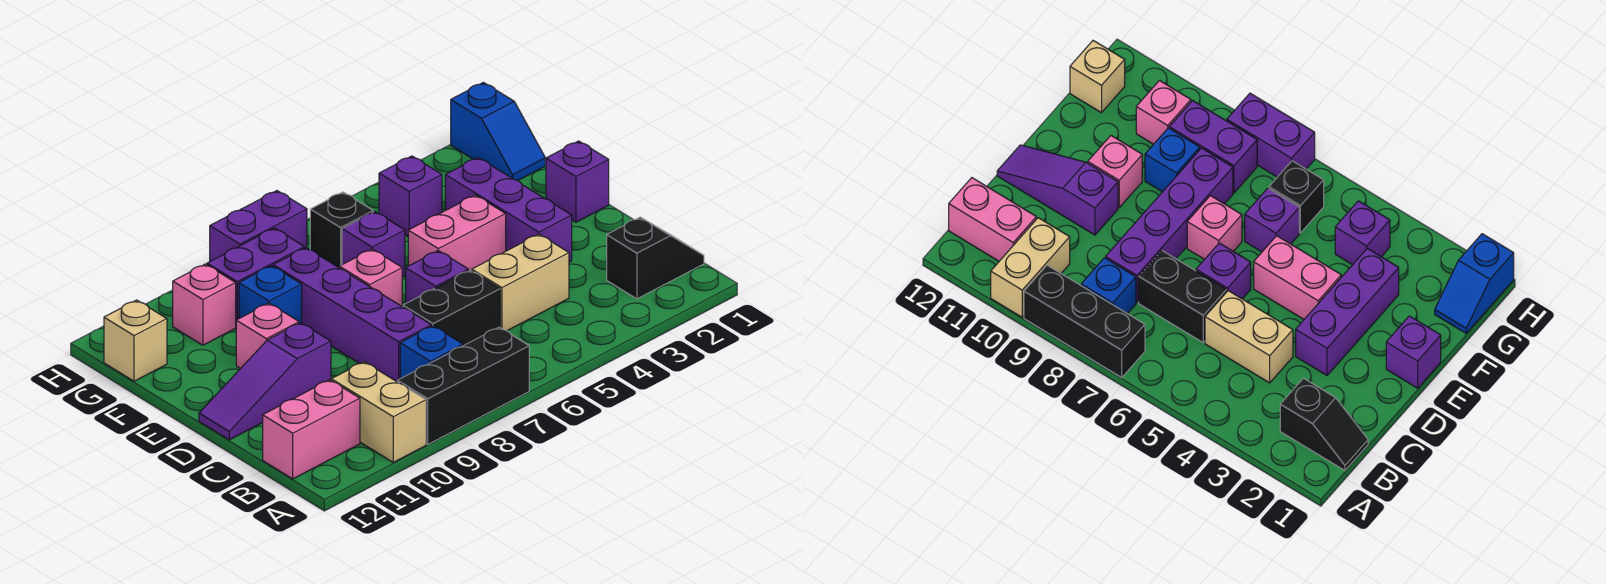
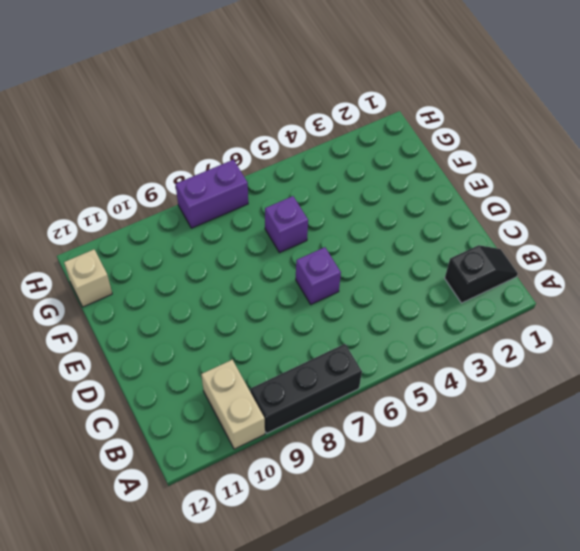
none -> blue brick B8 level 1
none -> pink brick B11:B12 level 1
none -> tan brick C4:C5 level 1

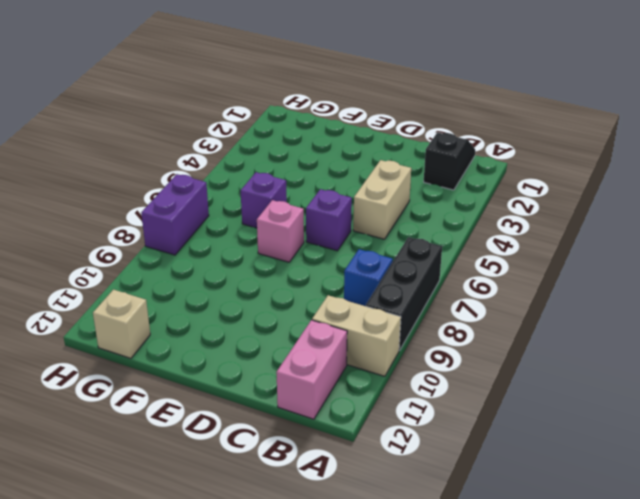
none -> black brick C6:C7 level 1
none -> purple brick C8:F8 level 1
none -> purple brick D3:F3 level 1

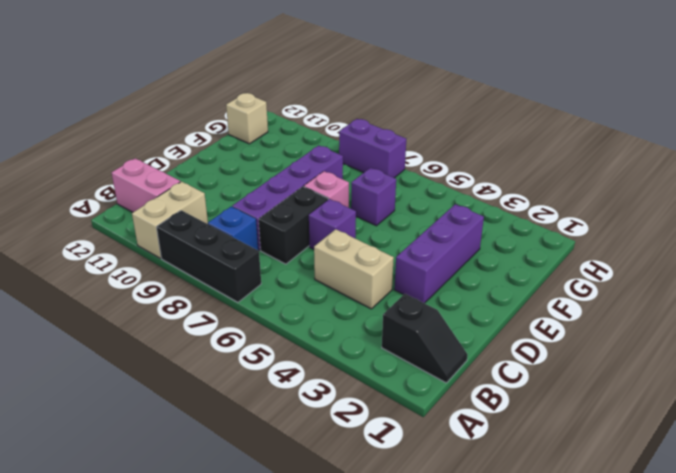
black brick C7:D7 level 1 -> black brick C6:C7 level 1
none -> purple slope D10:D12 level 1 top 10
none -> purple brick E1 level 1
none -> pink brick E4:E5 level 1

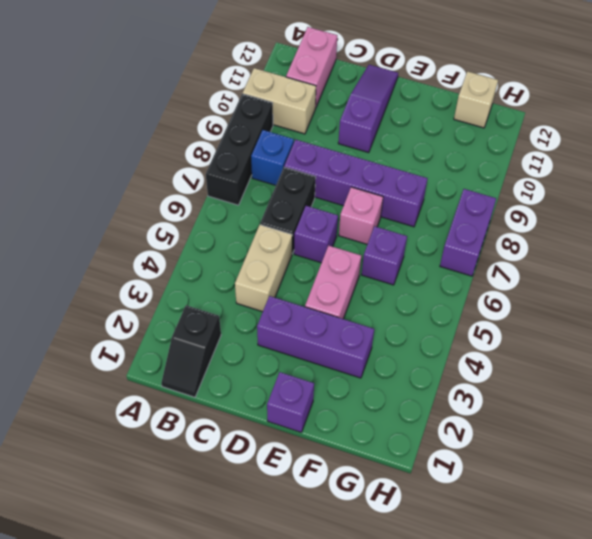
none -> pink brick E10 level 1
none -> blue brick F9 level 1
none -> blue slope G1:H1 level 1 top H

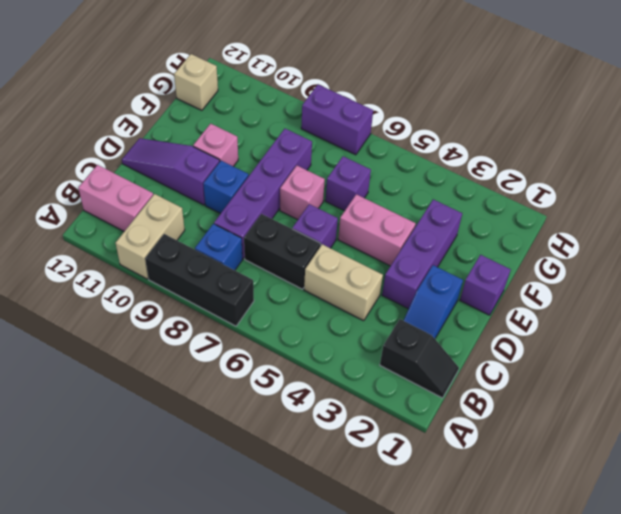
blue slope C2:D2 level 1 top D -> blue slope G1:H1 level 1 top H
blue brick D9 level 1 -> blue brick F9 level 1
none -> purple brick G4 level 1
none -> black brick G6 level 1
none -> purple brick G8:G9 level 1

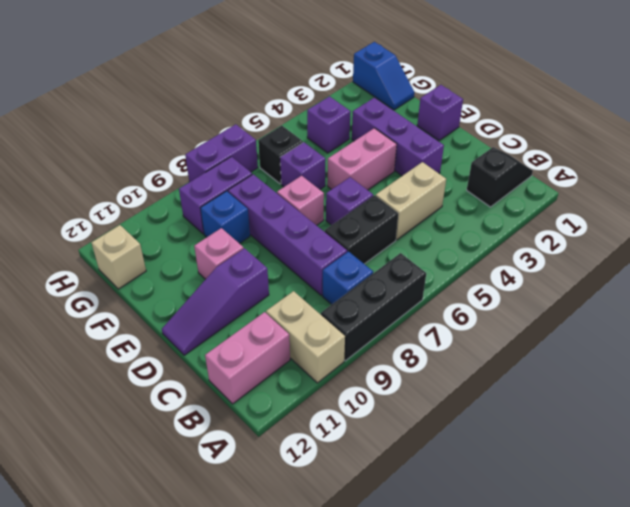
none -> pink brick G10 level 1

